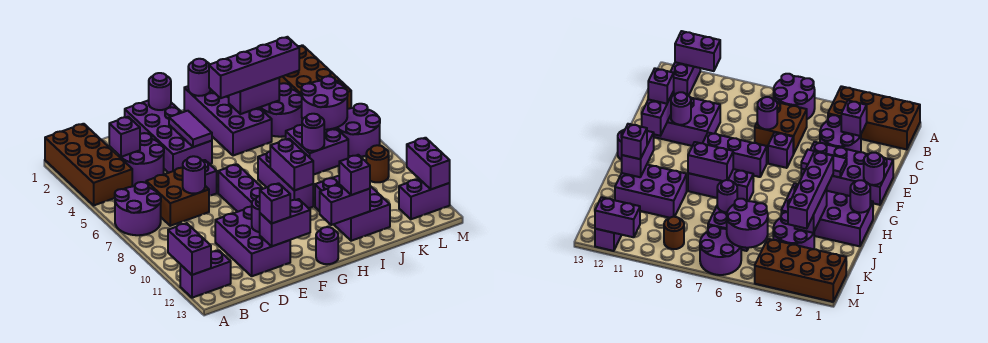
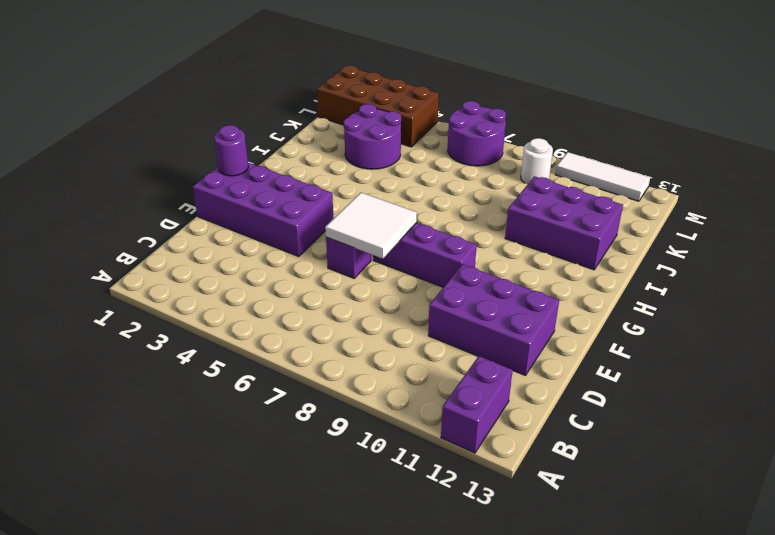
white tile E6:F7 level 2 -> none
white round brick L9 level 1 -> brown round brick L9 level 1
white tile M10:M12 level 1 -> purple brick L12:M12 level 1
none -> brown brick A1:B4 level 1
none -> purple round brick A6:B7 level 1
none -> purple round brick C3:D4 level 1
none -> brown brick C6:D7 level 1

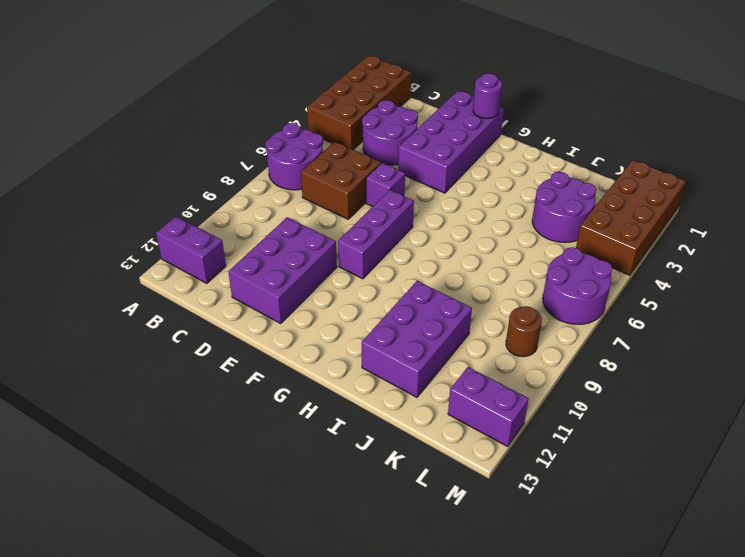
none -> purple round brick G13 level 1
none -> purple brick H1:I4 level 1
none -> purple brick H7:H9 level 1
none -> purple brick J6:K7 level 1

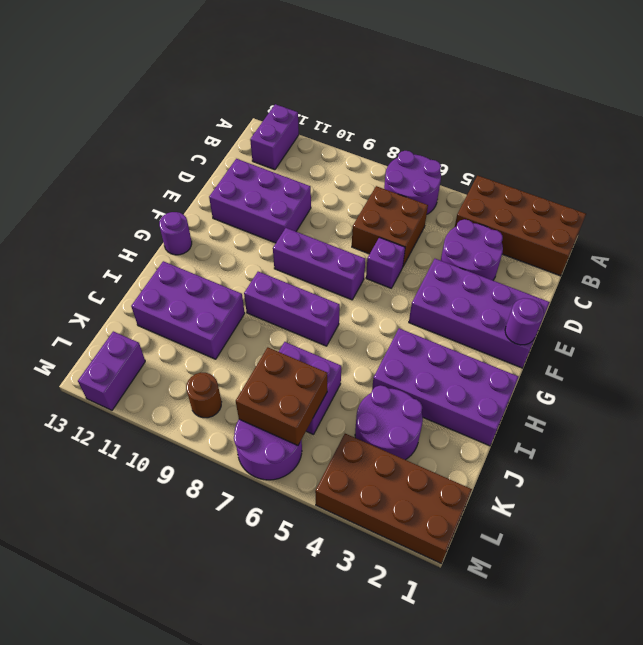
brown brick K6:L7 level 2 -> purple round brick K5:L6 level 2
none -> purple brick A11:A12 level 2
none -> purple brick C3 level 2
none -> purple round brick D7 level 2
none -> purple round brick E11 level 2

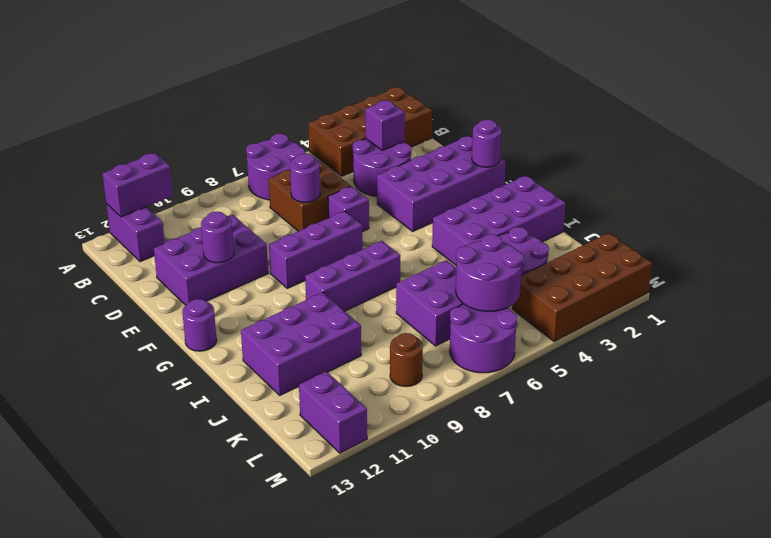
none -> purple brick E12:F12 level 2
none -> purple tile F3:F4 level 2
none -> purple round brick H1 level 2
none -> purple brick H8:H9 level 2

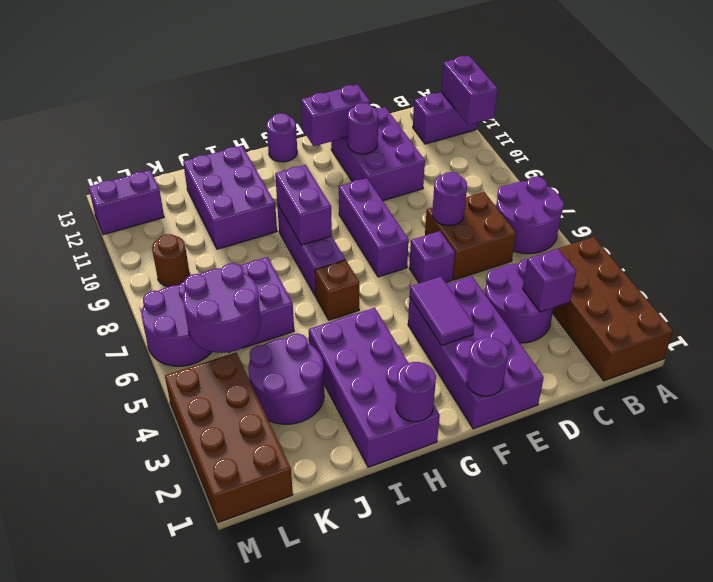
brown brick H6 level 1 -> none
none -> purple brick H12:I12 level 2
none -> purple brick I3:J3 level 2
none -> purple round brick J7 level 2
none -> purple brick M11:M12 level 2

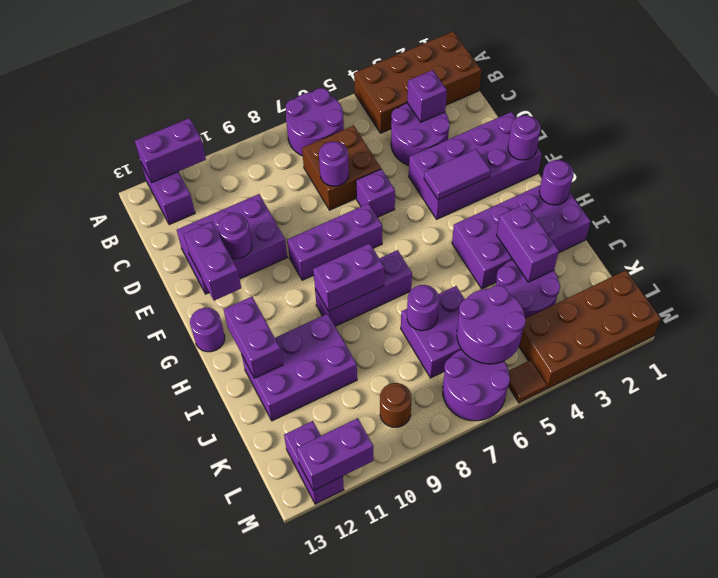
brown tile M5 level 1 -> none
none -> purple brick E12 level 3
none -> purple brick H3:K3 level 3
none -> purple brick I12 level 3

